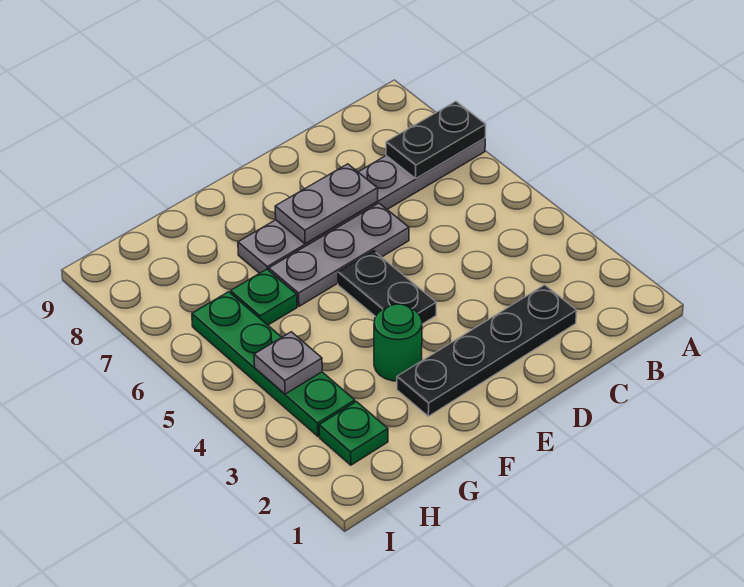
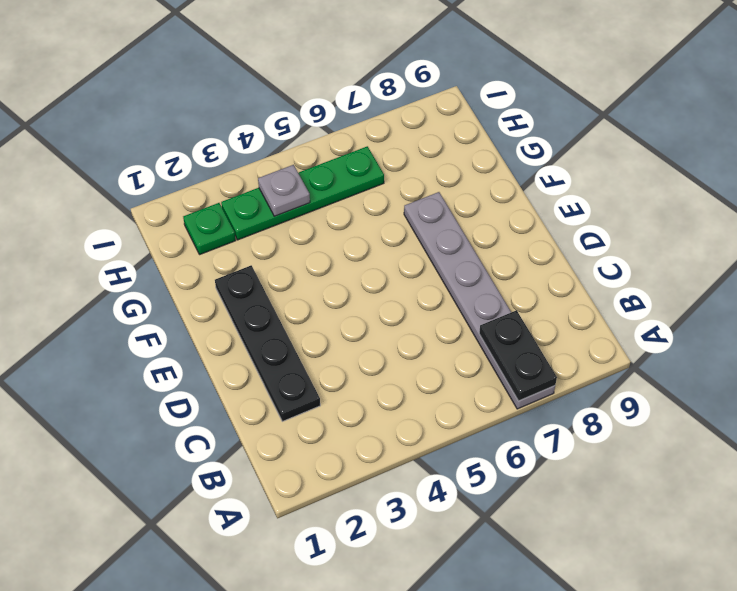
none -> grey plate D6:F6 level 1
none -> black plate E4:E5 level 1

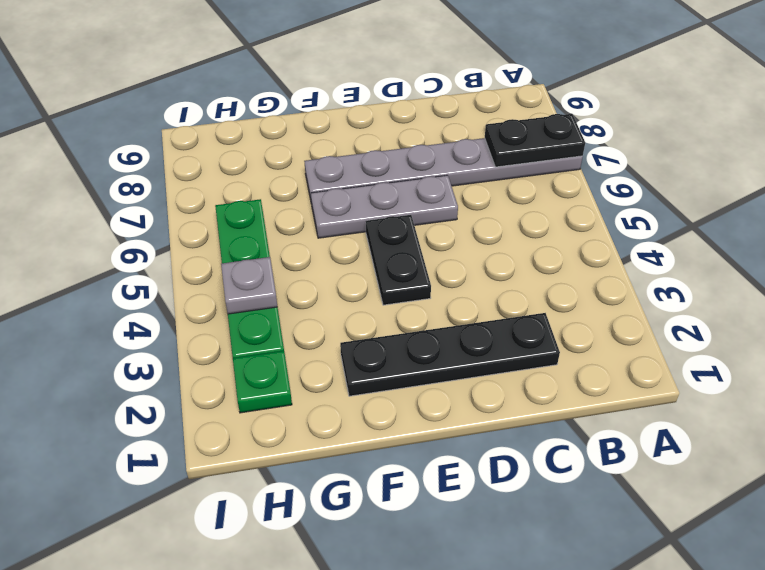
none -> green round brick F3 level 1
none -> green plate G6 level 1

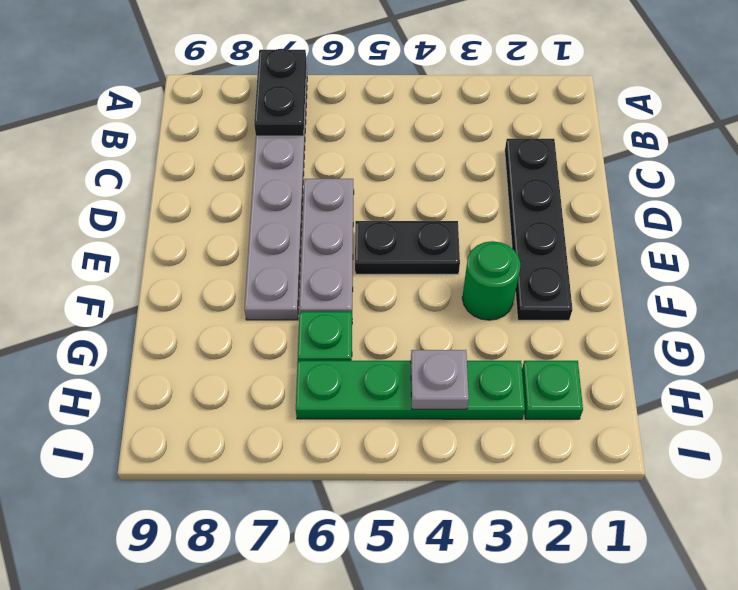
none -> grey plate D7:E7 level 2

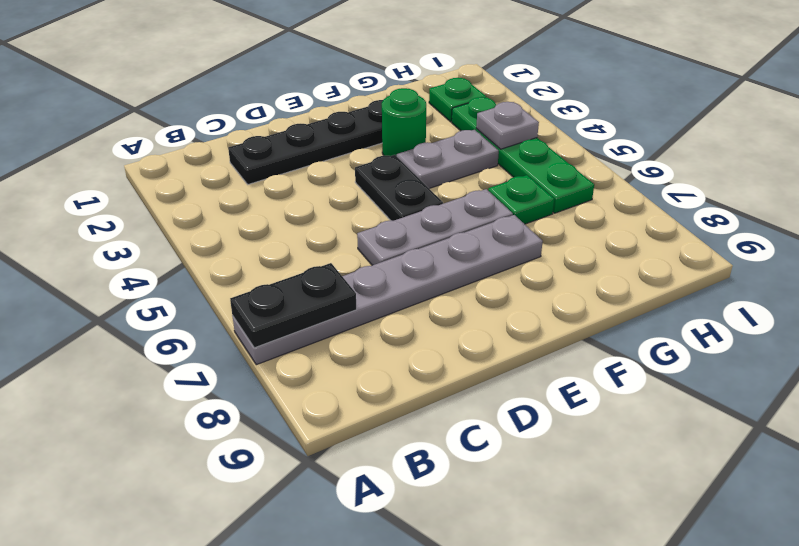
grey plate F4:G4 level 1 -> grey plate D7:E7 level 2

